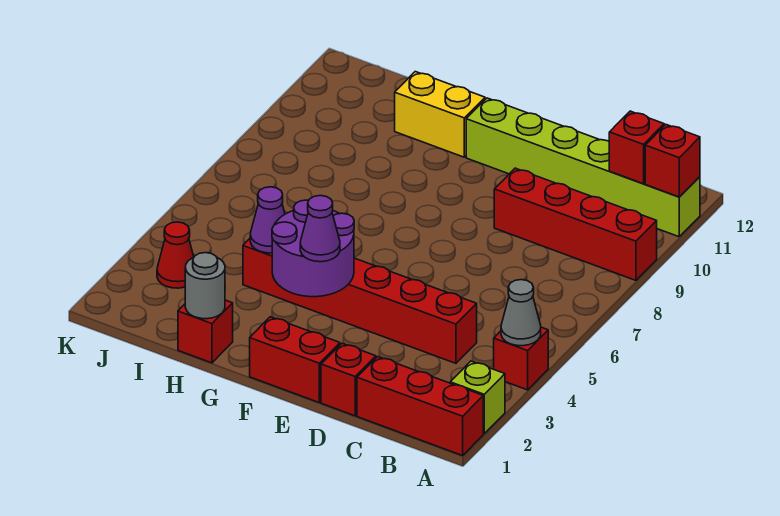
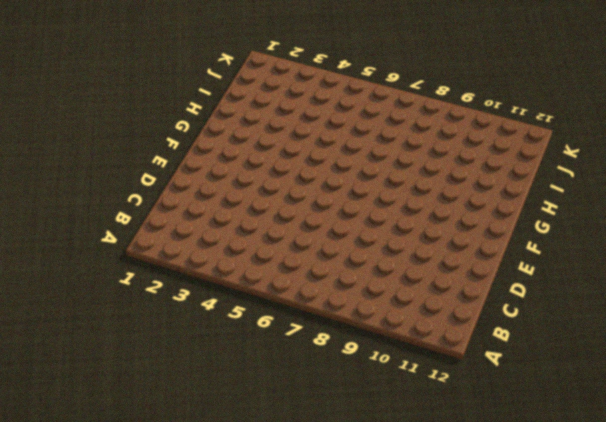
none -> red brick A1:C1 level 1
none -> lime brick A2 level 1
none -> red brick A4 level 1

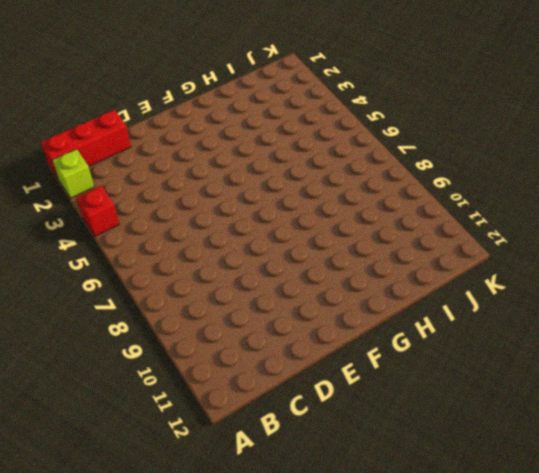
none -> red brick A9:D9 level 1
none -> lime brick A11:F11 level 1
none -> red brick C4:H4 level 1

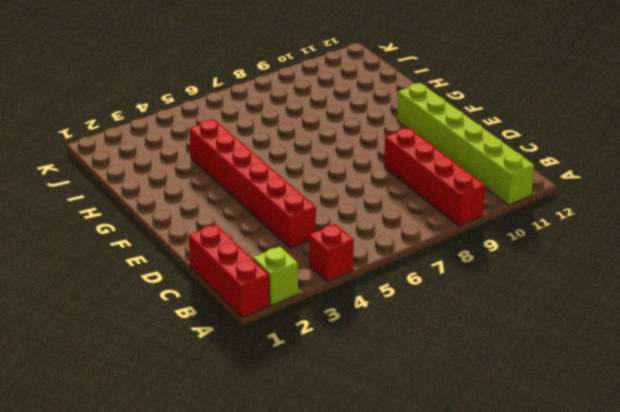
none -> red brick D1 level 1
none -> red brick E1:F1 level 1
none -> yellow brick G11:H11 level 1

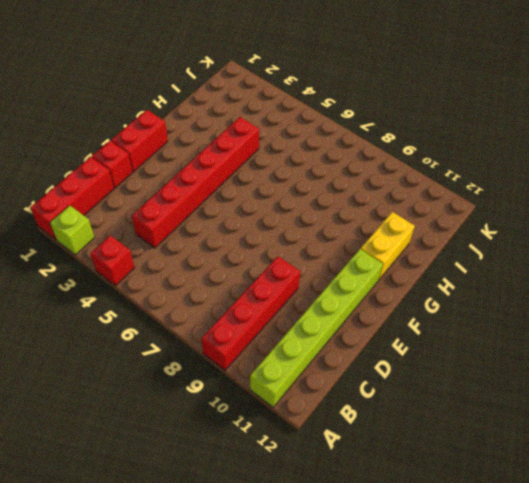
none -> red brick H1 level 1
none -> red cone J3 level 1
none -> grey cone A4 level 2

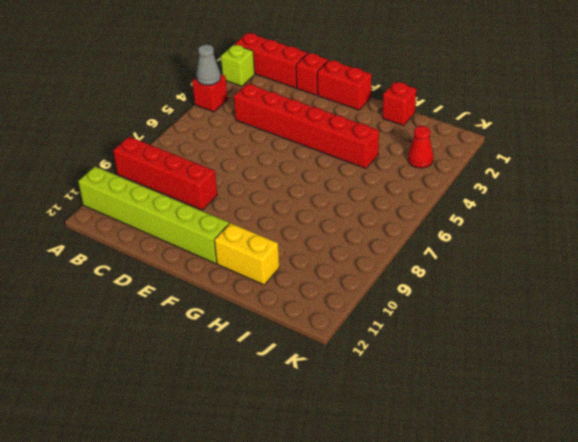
none -> red brick A11 level 2
none -> red brick B11 level 2
none -> purple round brick F3:G4 level 2

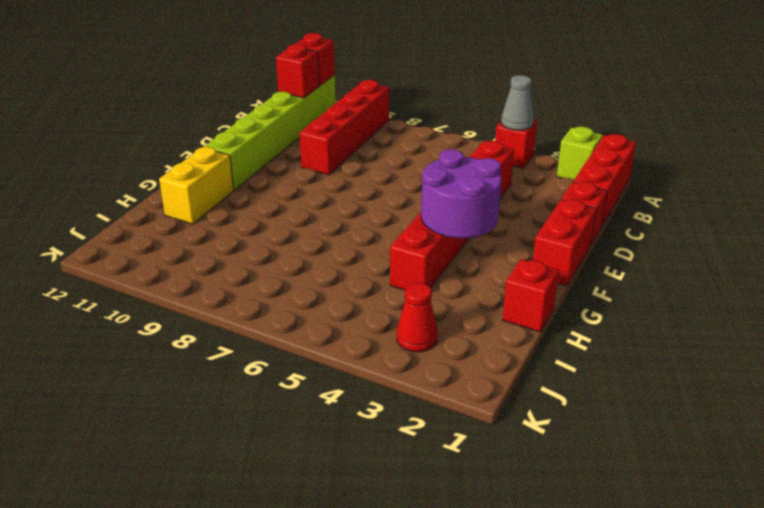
none -> grey round brick H1 level 2
none -> purple cone H4 level 2
none -> purple cone F3 level 3

